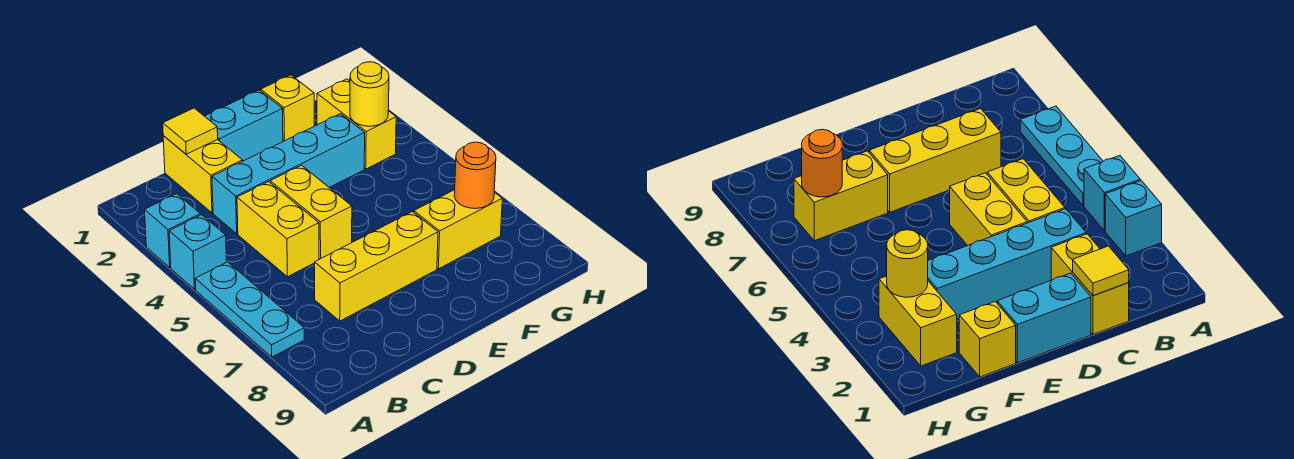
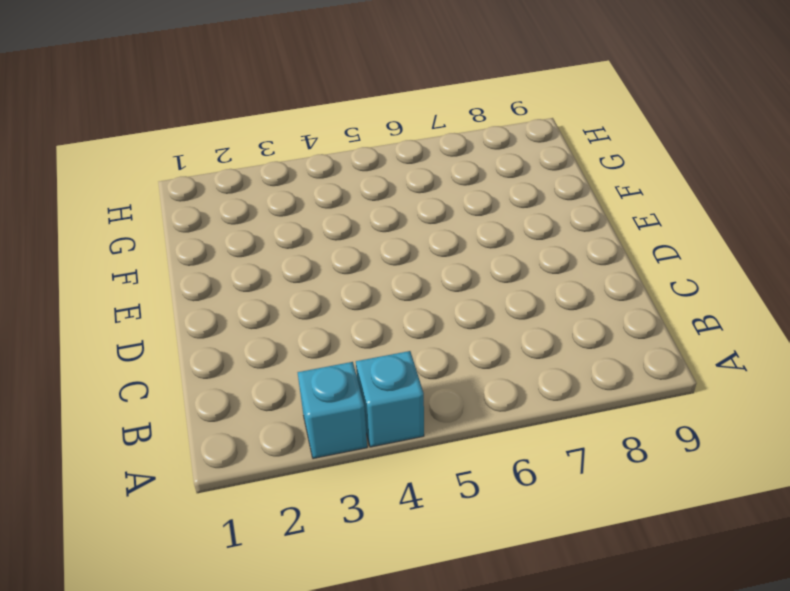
none -> cyan plate A5:A7 level 1
none -> yellow brick C1:C2 level 1
none -> cyan brick C3:F3 level 1

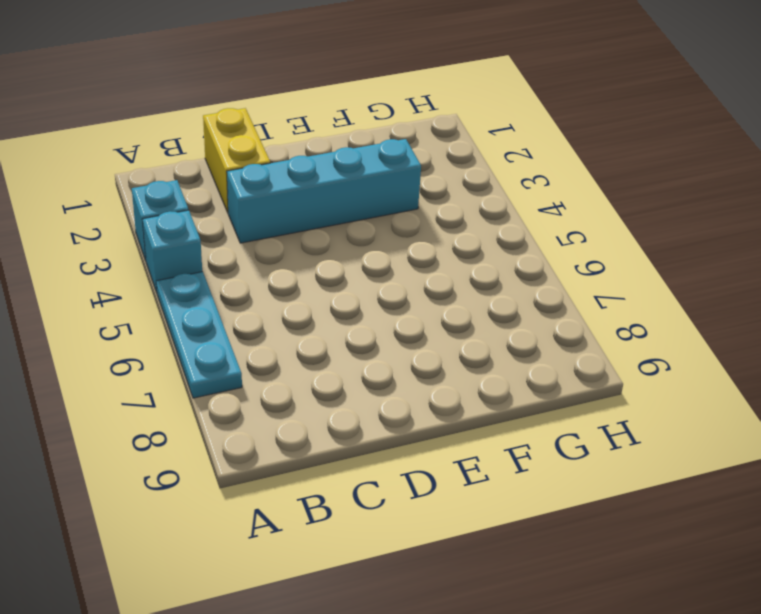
none -> yellow brick C4:C5 level 1
none -> yellow brick C7:E7 level 1
none -> cyan brick D1:E1 level 1

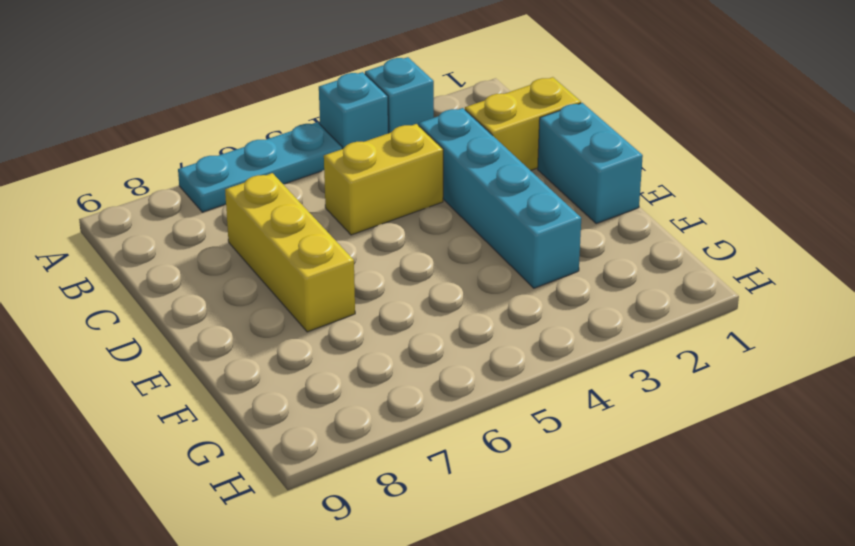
none -> yellow brick D4:D5 level 1
none -> yellow brick F1 level 1
none -> yellow brick F7:G7 level 1

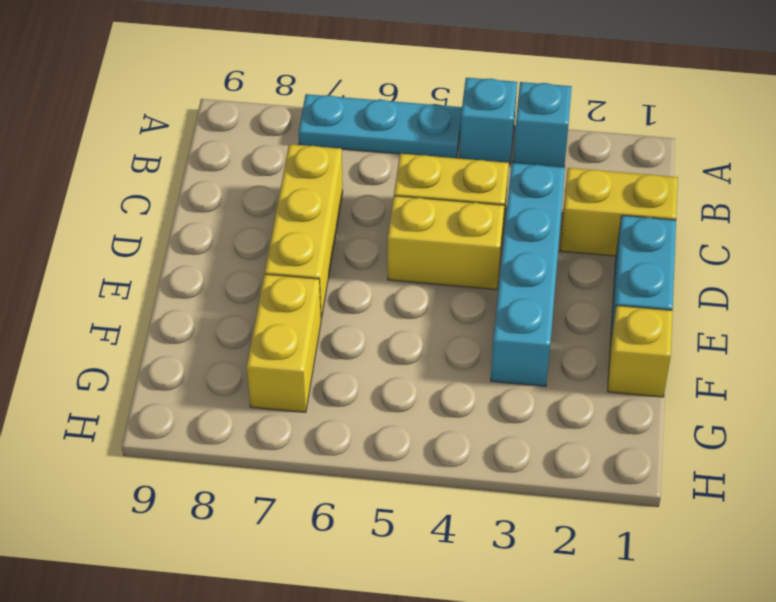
none -> yellow brick G2:G3 level 1
none -> yellow tile C1 level 2
none -> yellow round brick G3 level 2

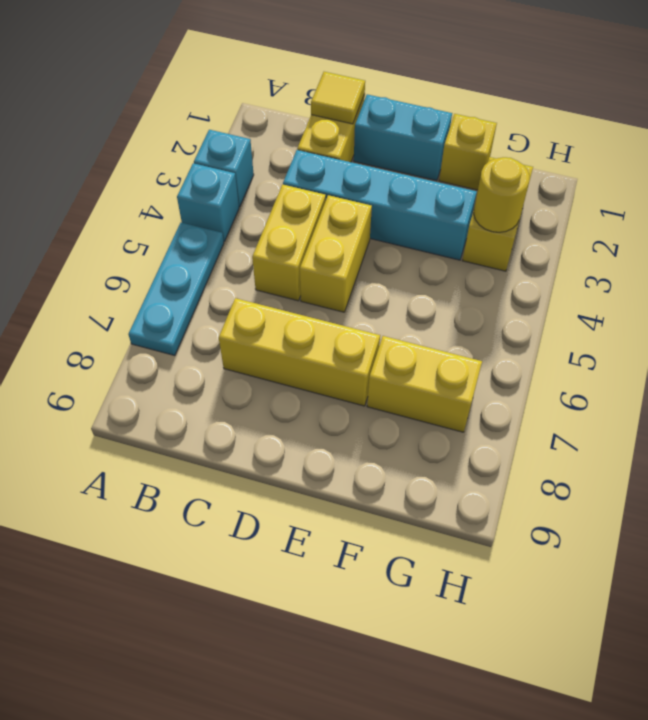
none -> orange round brick G7 level 2

